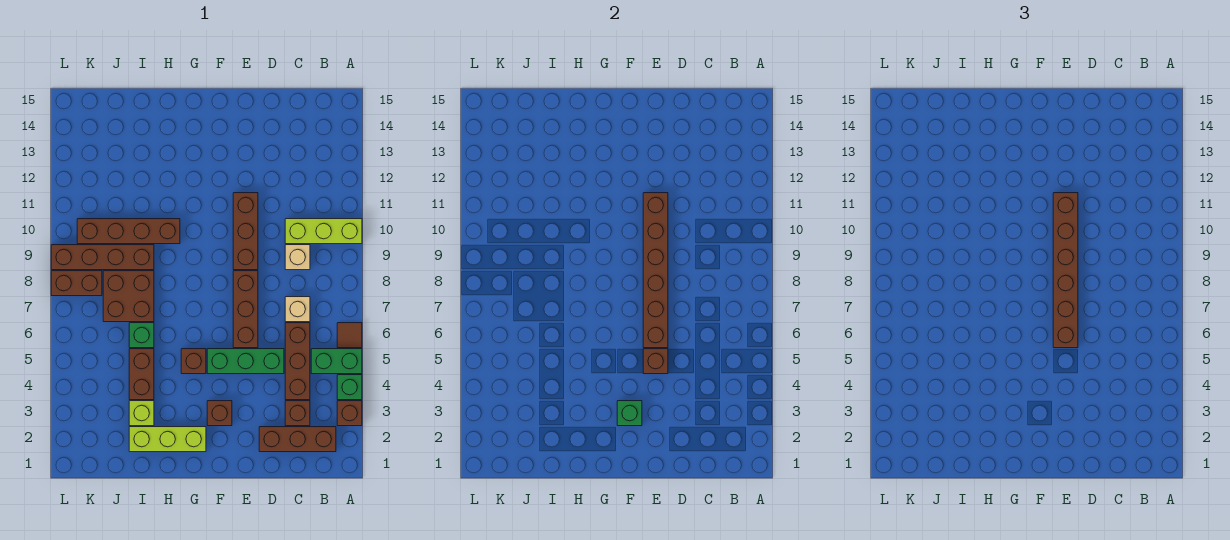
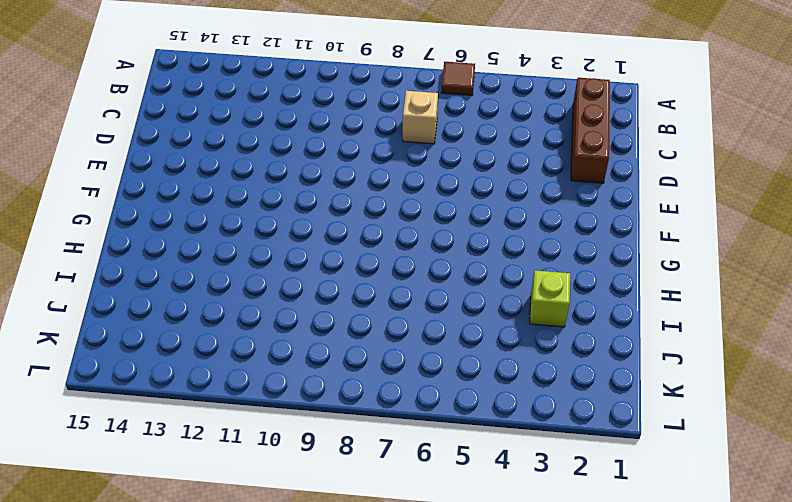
none -> brown brick A3 level 1
none -> green brick A4 level 1
none -> green brick A5:B5 level 1

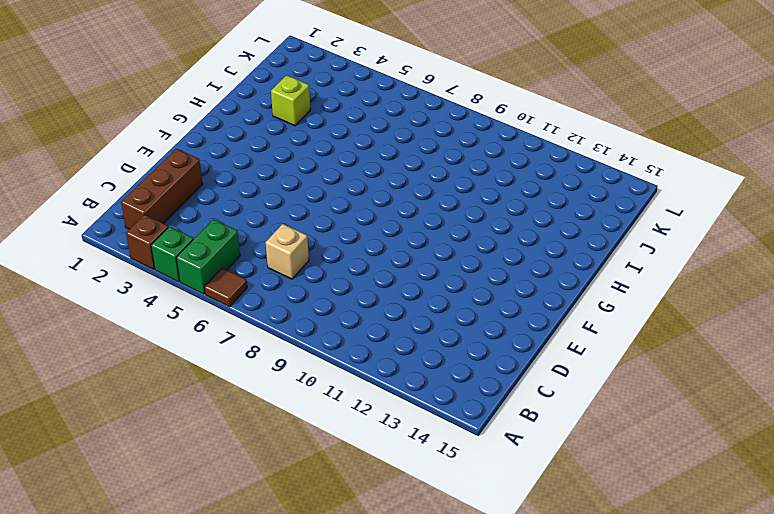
none -> lime brick A10:C10 level 1
none -> brown brick C3 level 1
none -> brown brick C4:C6 level 1

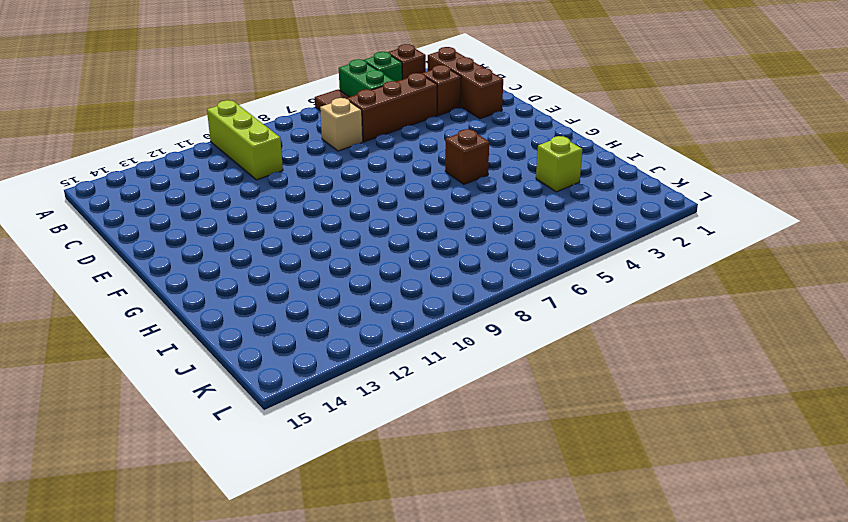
none -> tan brick C9 level 1
none -> green brick D5:F5 level 1
none -> brown brick E6:E8 level 1

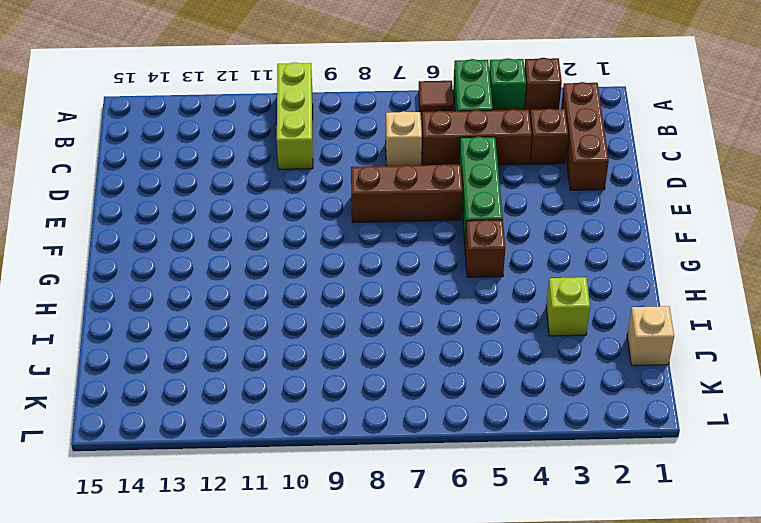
tan brick J1 level 1 -> tan brick C9 level 1
none -> brown brick E9:E11 level 1
none -> brown brick F3 level 1
none -> lime brick G2:I2 level 1

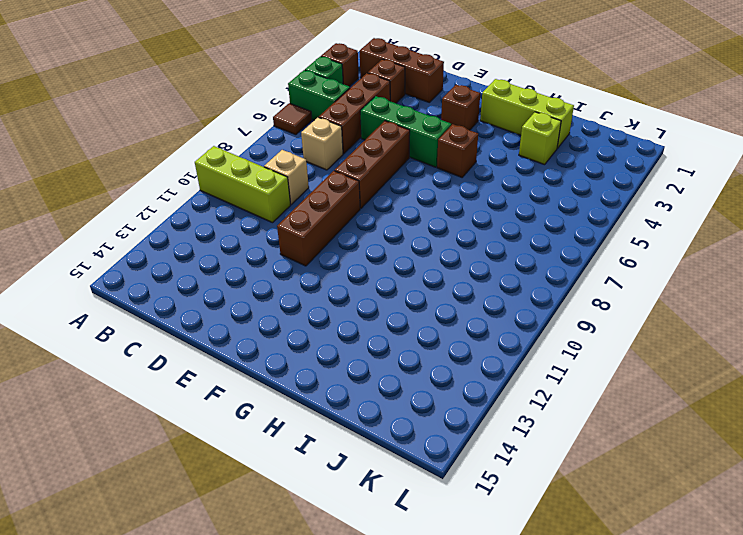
none -> brown brick H10:K10 level 1
none -> brown brick I4:I5 level 1
none -> green brick I6 level 1

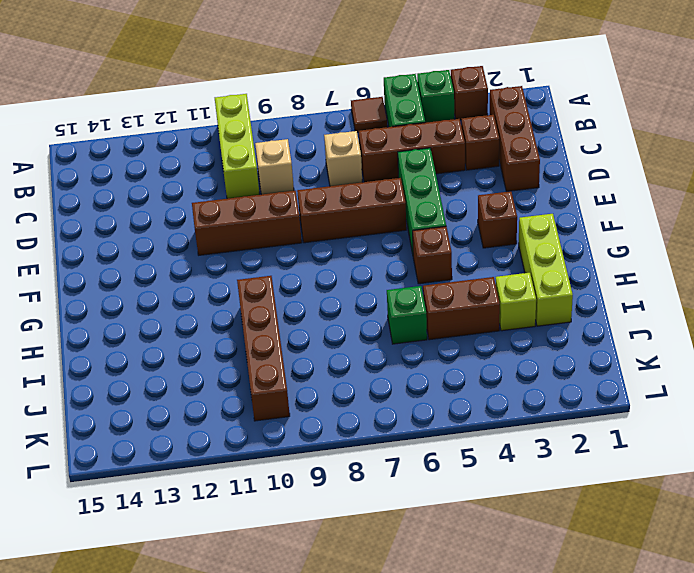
none -> brown brick I7:J8 level 1
none -> brown brick I9:L9 level 1
none -> brown brick K8:L8 level 1

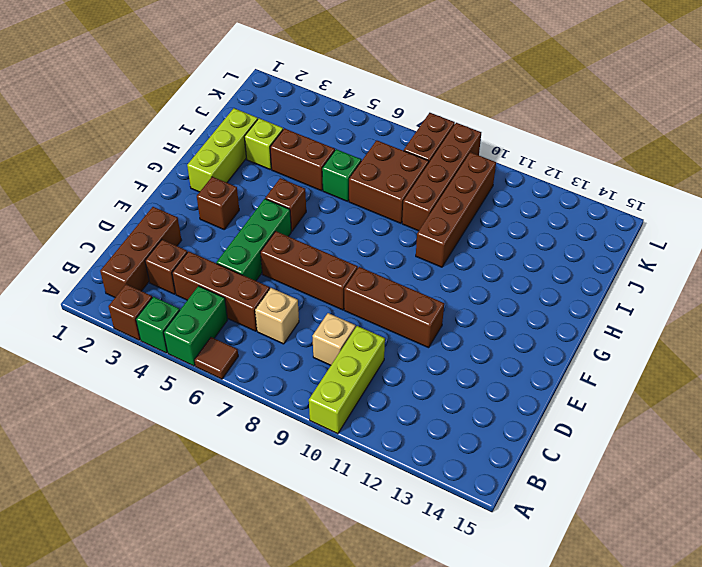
none -> brown brick E5 level 2
none -> brown brick E6:E11 level 2
none -> green brick F3 level 2

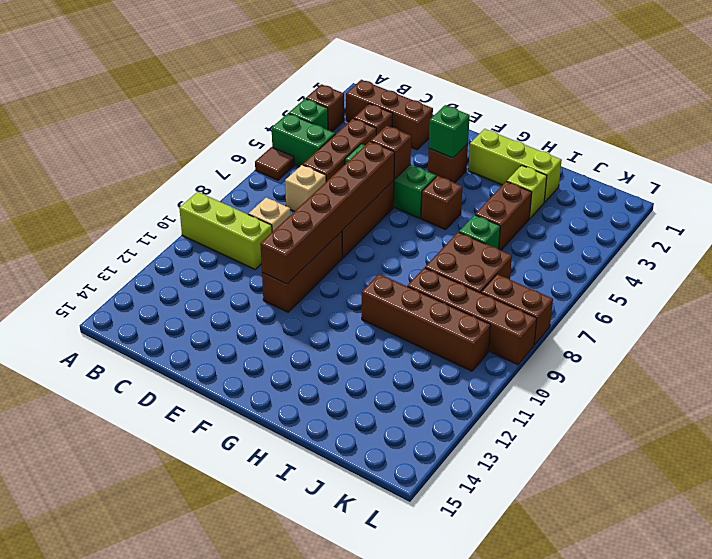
none -> brown brick E6:E11 level 3

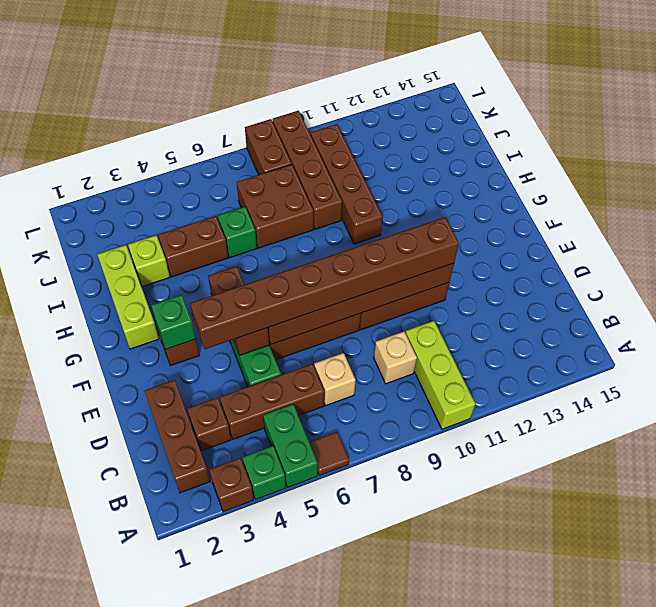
brown brick E4:E11 level 3 -> brown brick E6:E11 level 3

